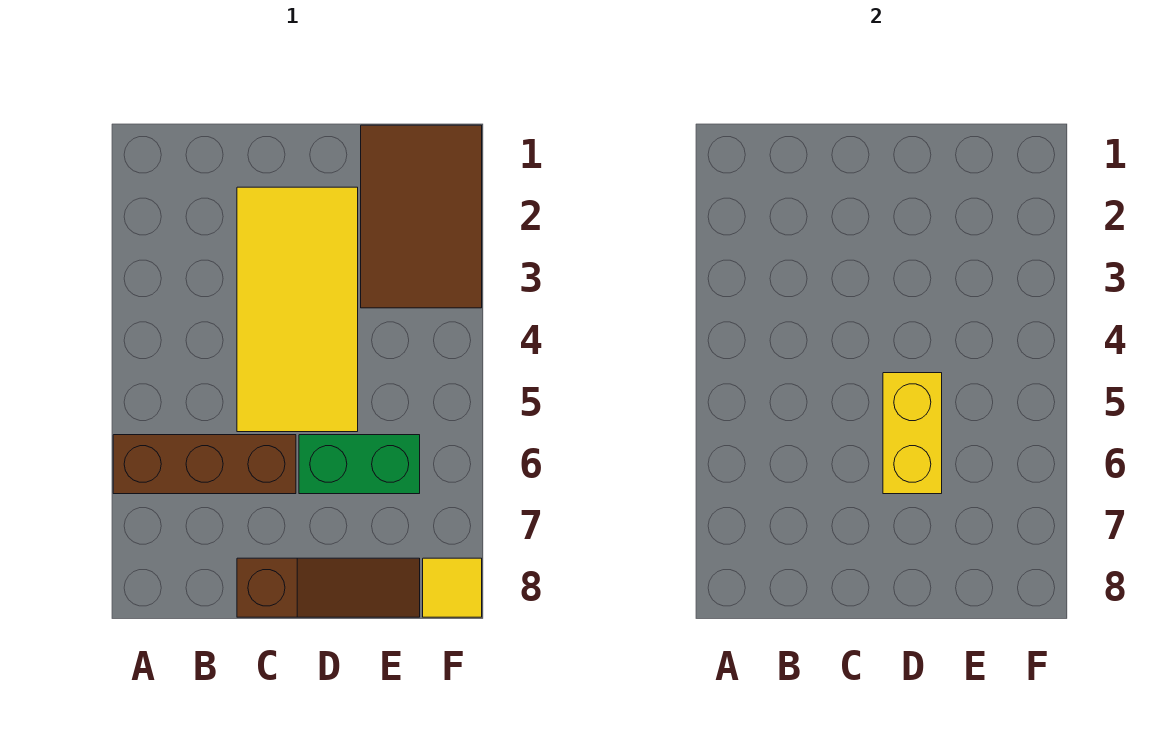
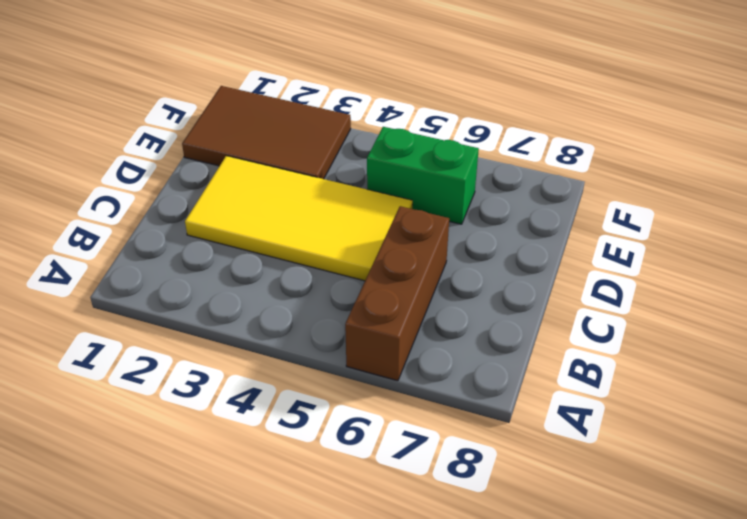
green brick E5:E6 level 1 -> green brick D6:E6 level 1
none -> brown slope C8:E8 level 1 top C
none -> yellow tile F8 level 1

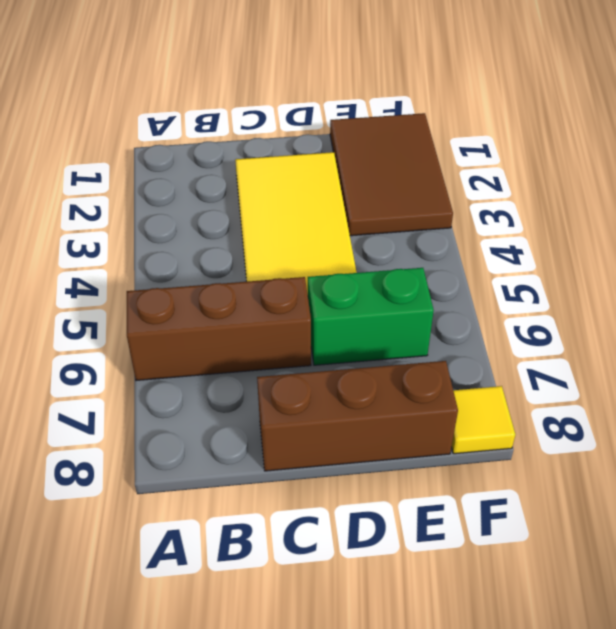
brown brick C8:E8 level 1 -> brown slope C8:E8 level 1 top C
none -> yellow brick D5:D6 level 2

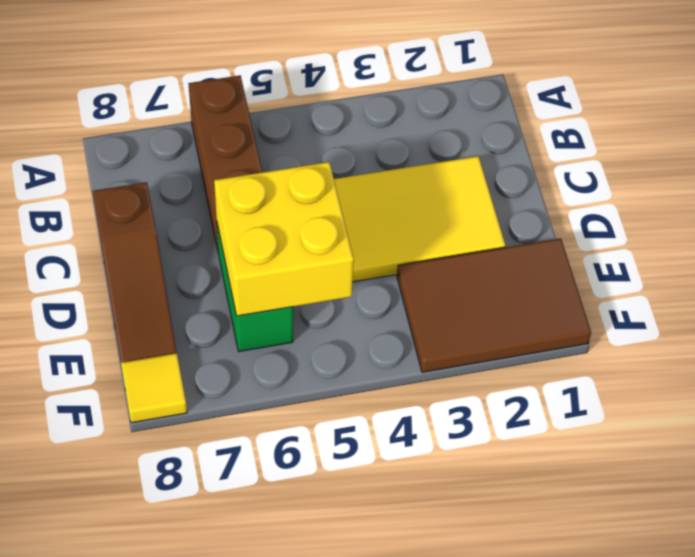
yellow brick D5:E6 level 2 -> yellow brick D5:D6 level 2

